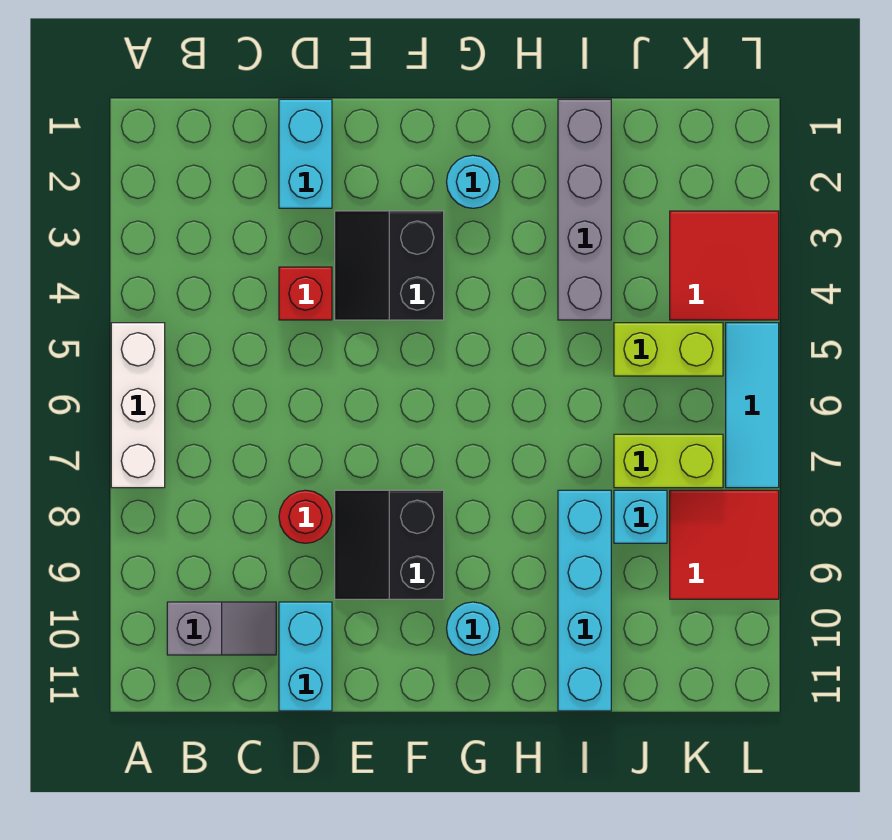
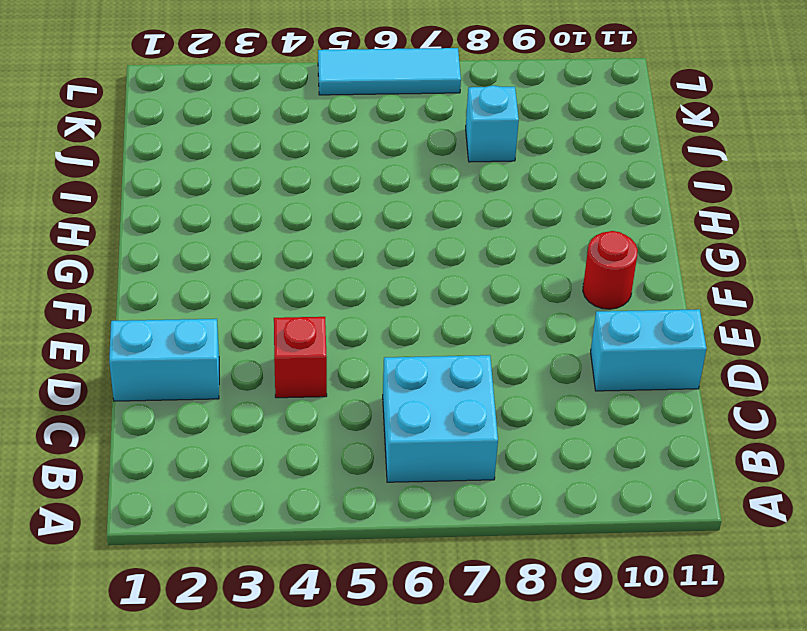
cyan brick B6:C7 level 1 -> none
red round brick F10 level 1 -> red round brick D8 level 1
none -> white brick A5:A7 level 1
none -> grey slope B10:C10 level 1 top B
none -> black slope E3:F4 level 1 top F

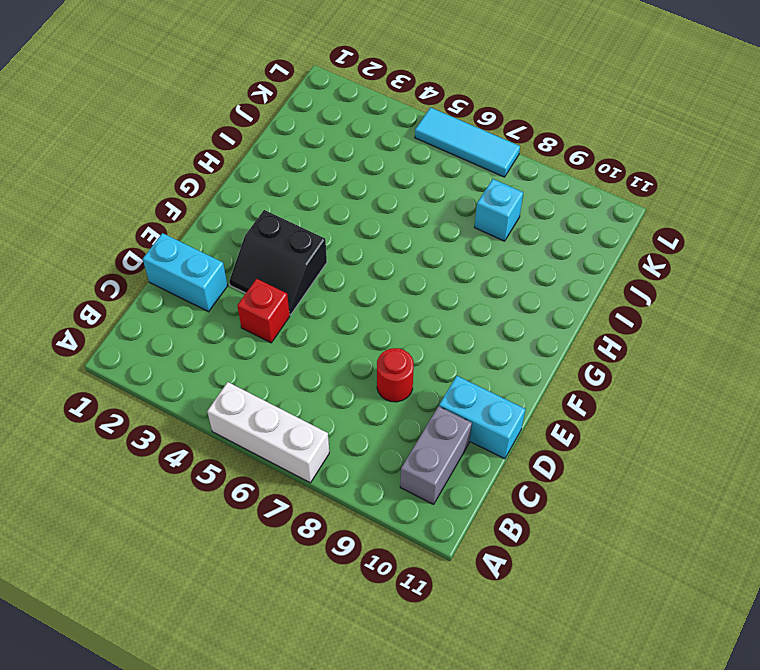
grey brick B10:C10 level 1 -> grey slope B10:C10 level 1 top B
none -> black slope E8:F9 level 1 top F
none -> cyan round brick G2 level 1
none -> cyan round brick G10 level 1

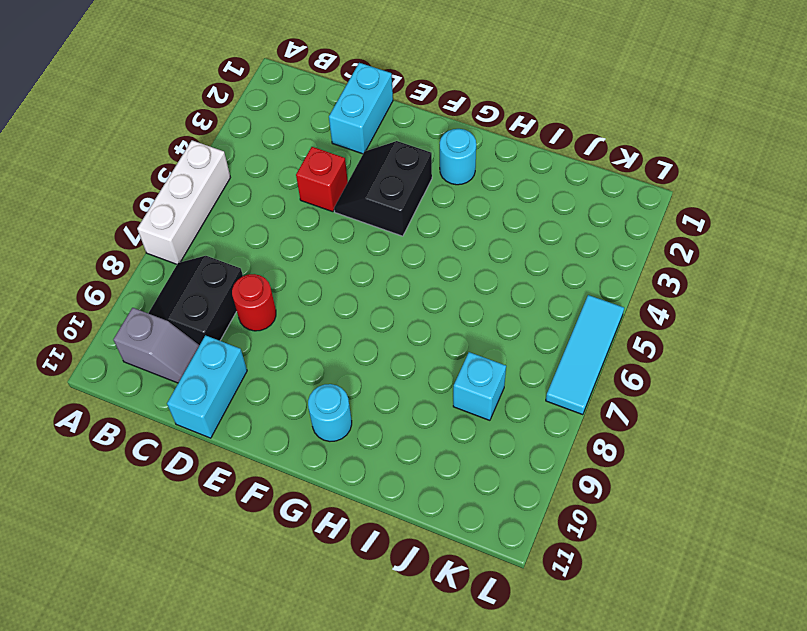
black slope B8:C9 level 1 top C -> black slope E8:F9 level 1 top F
none -> grey brick I1:I4 level 1
none -> cyan brick I8:I11 level 1
none -> lime brick J5:K5 level 1

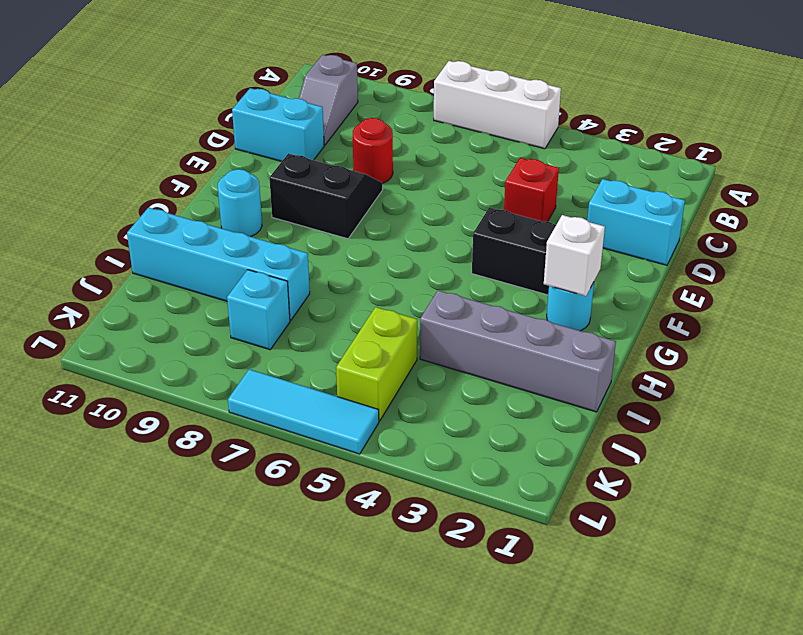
white brick G2 level 2 -> none
none -> lime brick J7:K7 level 1
none -> red tile K3:L4 level 1
none -> red tile K8:L9 level 1

